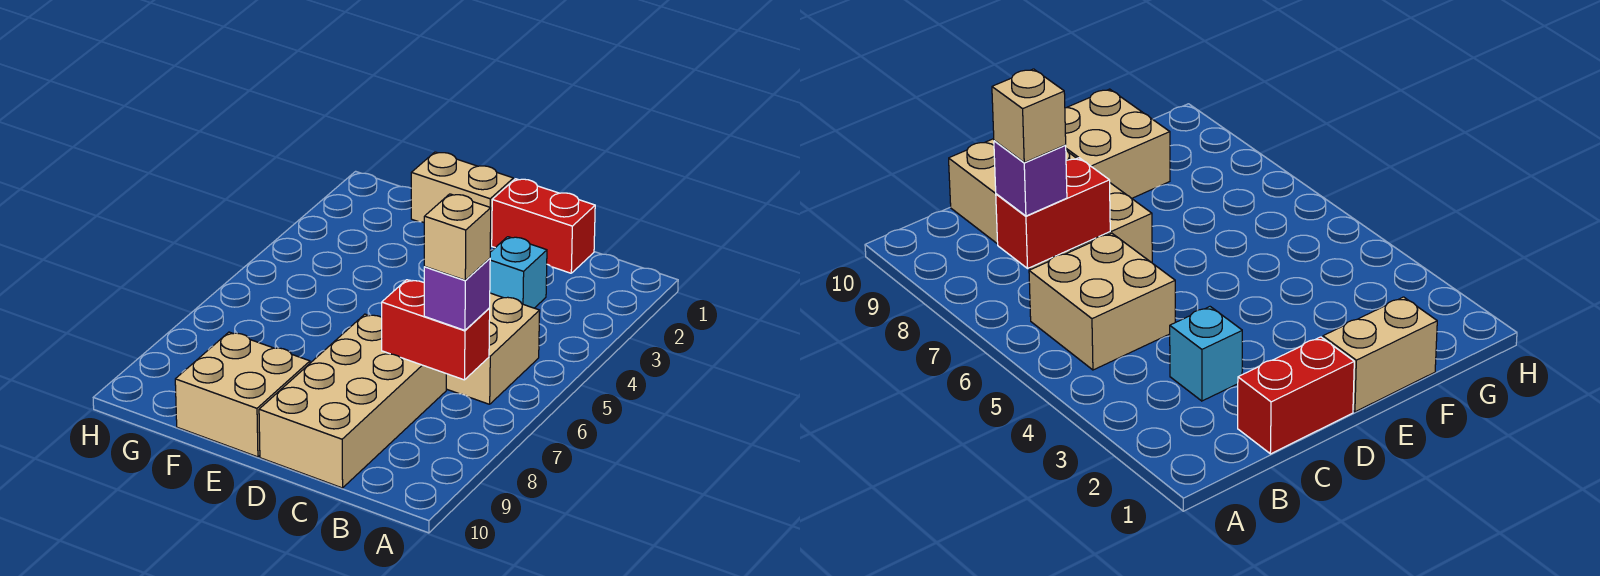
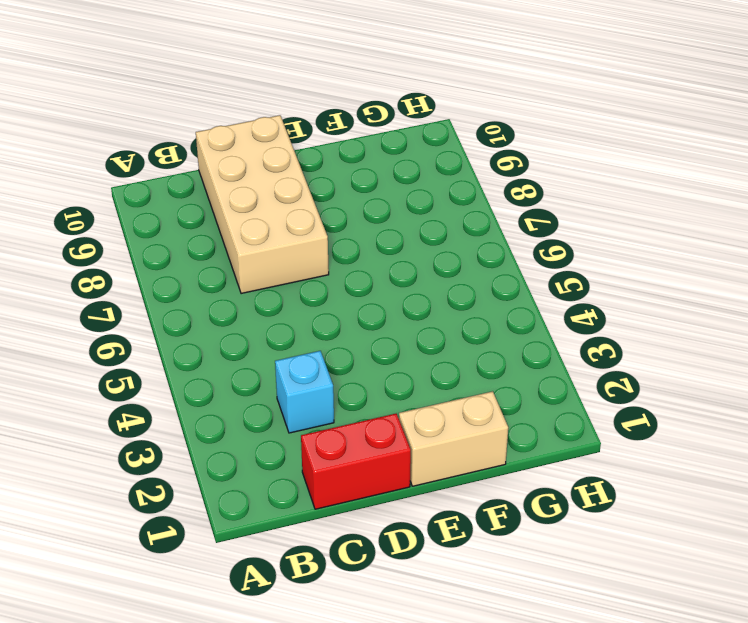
none -> tan brick B5:C6 level 1
none -> tan brick E9:F10 level 1

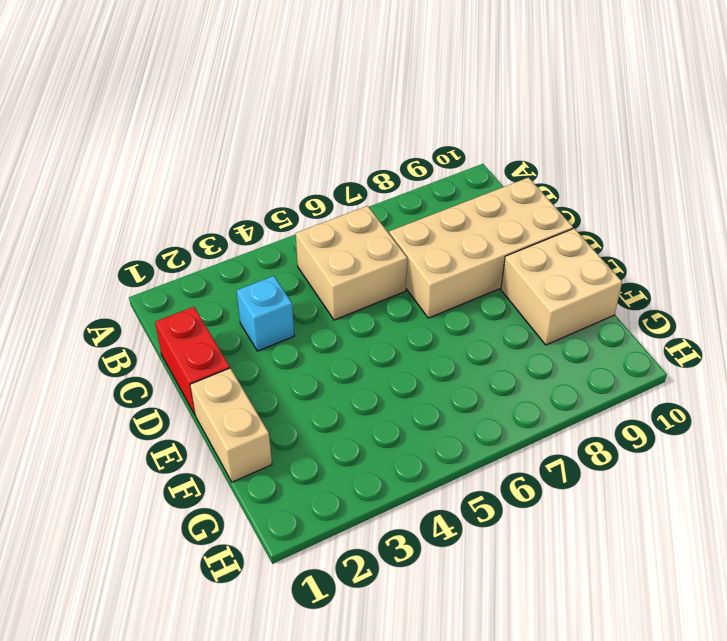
none -> red brick B7:C7 level 2
none -> purple brick B7 level 3

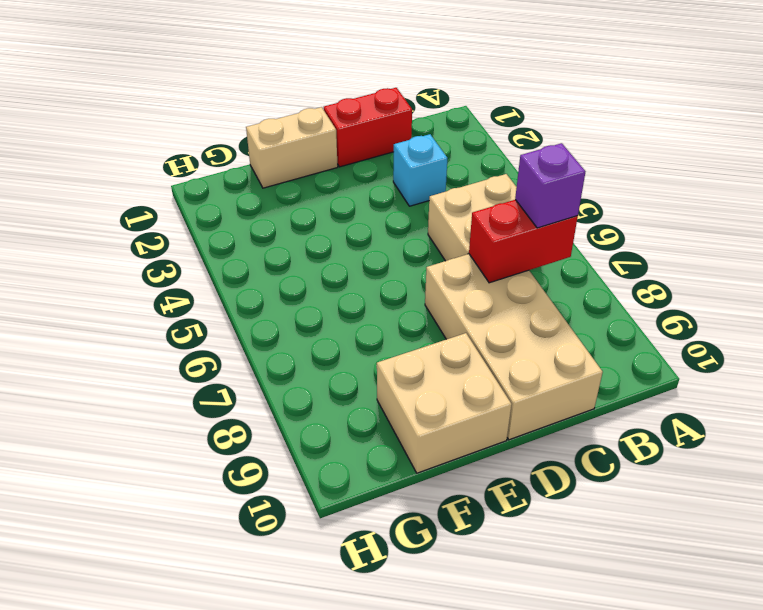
none -> tan brick B7 level 4

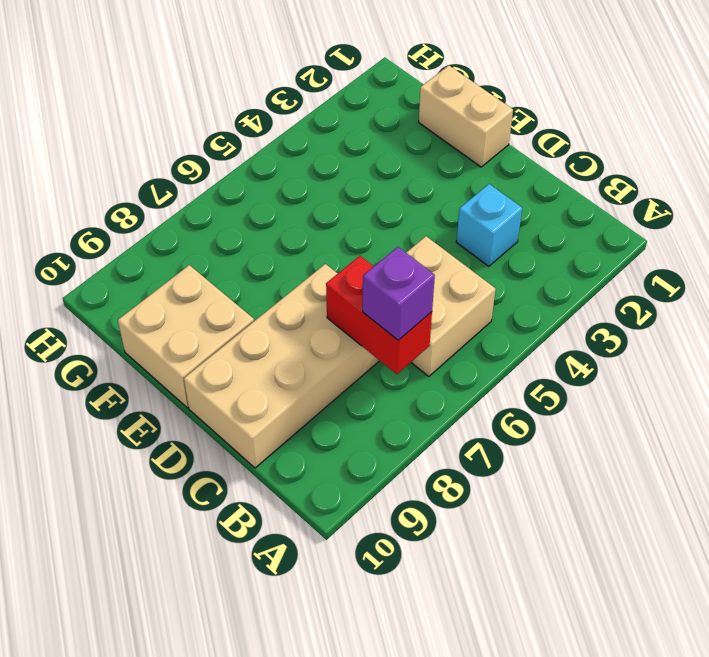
none -> red brick C1:D1 level 1
none -> tan brick B7 level 4

